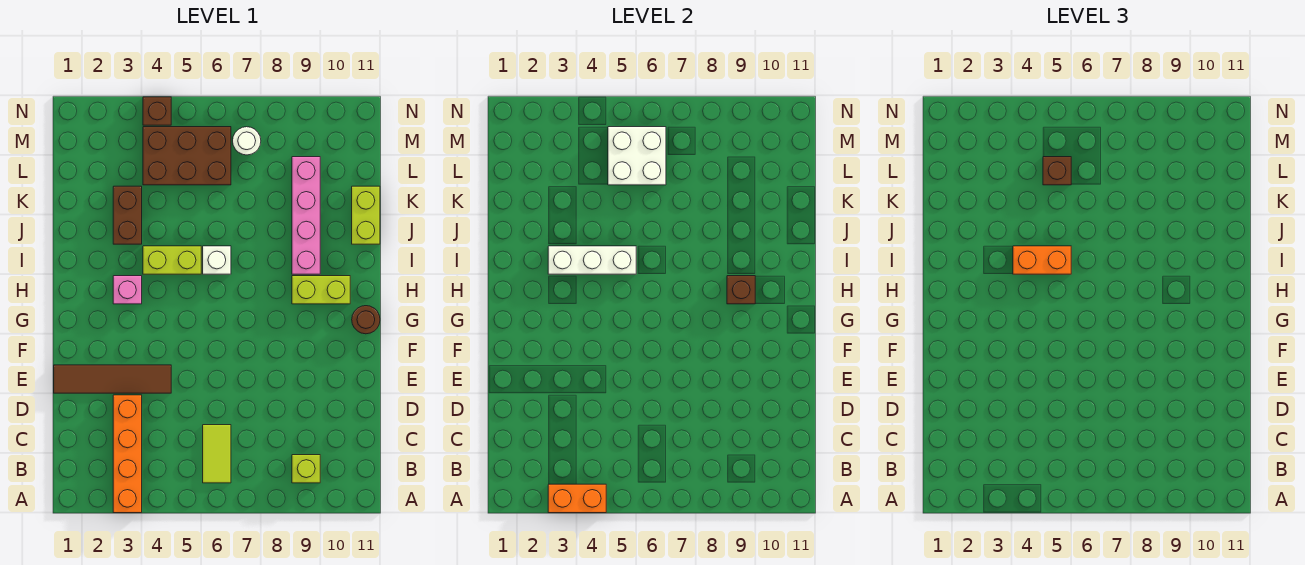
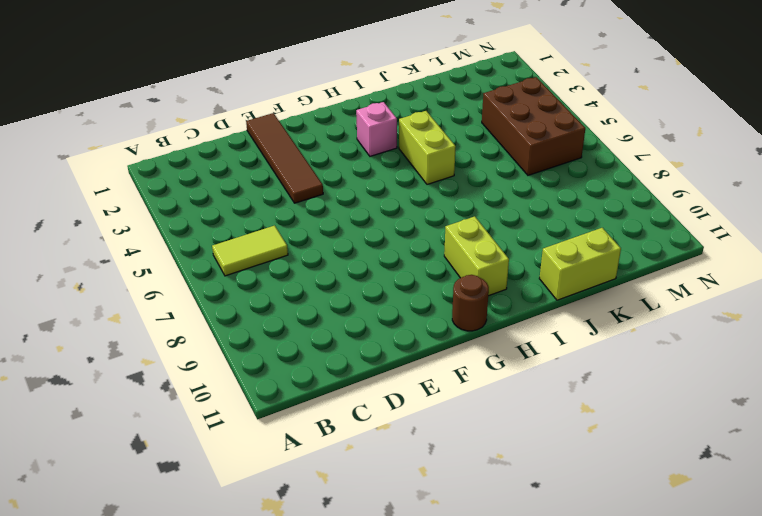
none -> orange brick A3:D3 level 1
none -> lime brick B9 level 1
none -> white brick I6 level 1

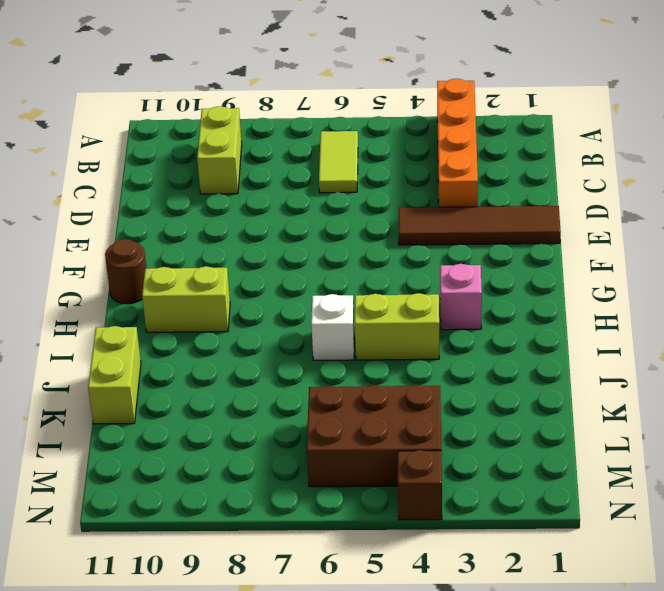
lime brick B9:C9 level 1 -> lime brick B9 level 1
none -> pink brick I9:L9 level 1
none -> brown brick J3:K3 level 1
none -> white round brick M7 level 1

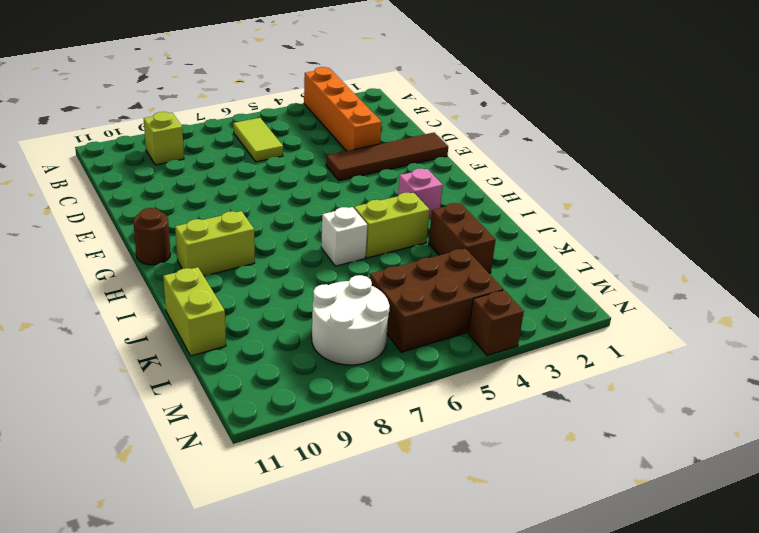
white round brick L7:M8 level 1 -> white round brick M7 level 1
none -> pink brick I9:L9 level 1
none -> orange brick A3:A4 level 2
none -> brown brick H9 level 2

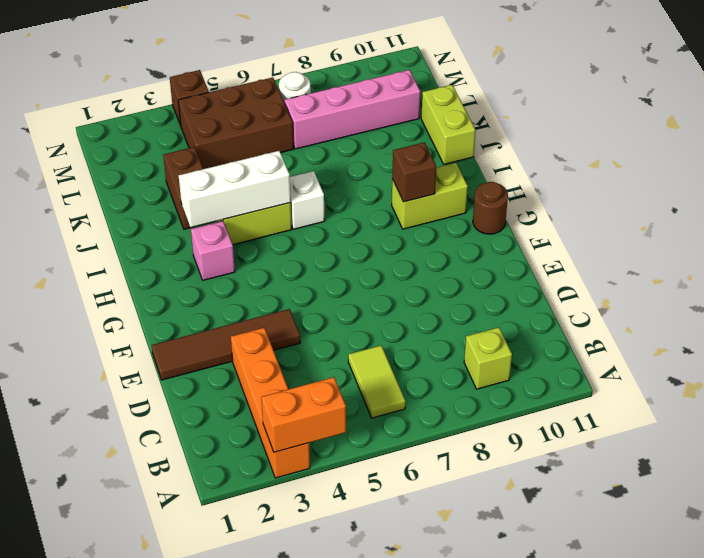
pink brick L7:L10 level 1 -> pink brick I9:L9 level 1
none -> white brick L5:M6 level 2
none -> orange brick I4:I5 level 3
none -> brown brick L5 level 3

